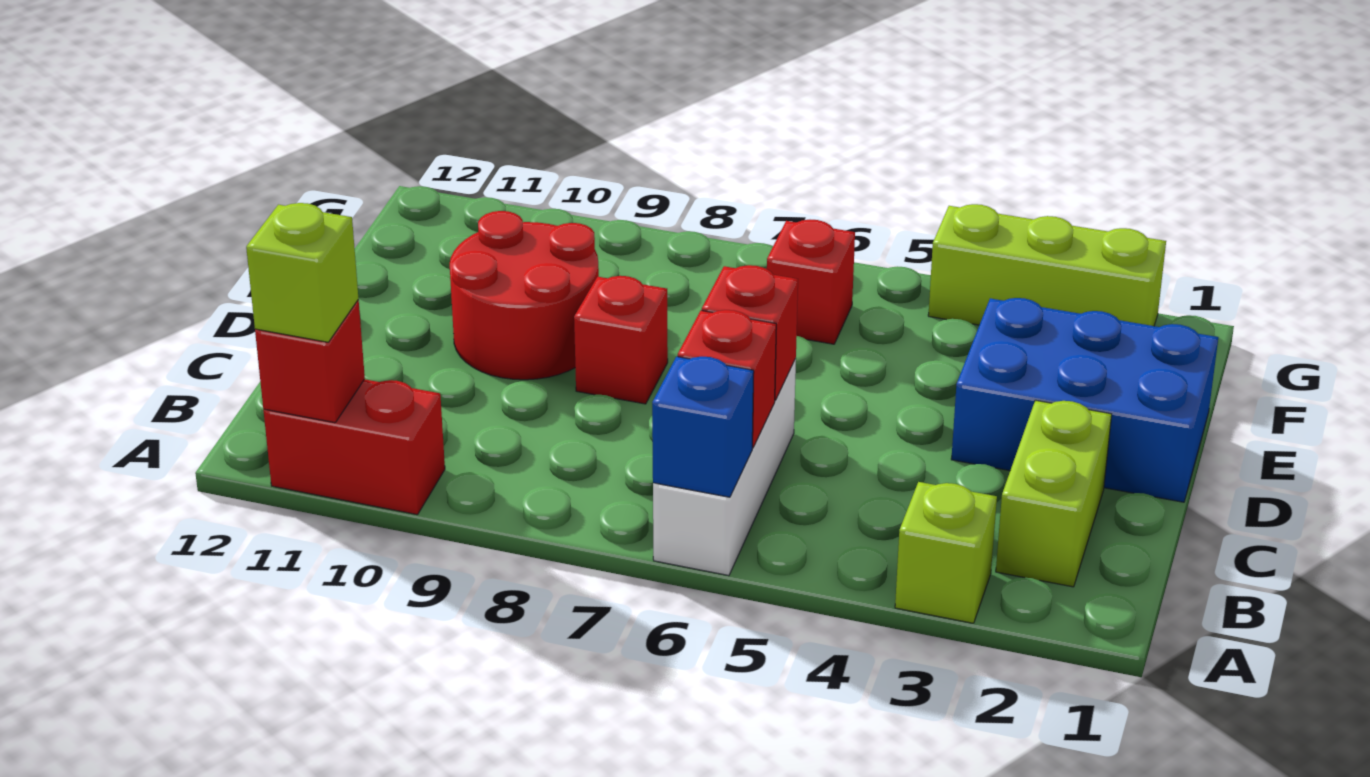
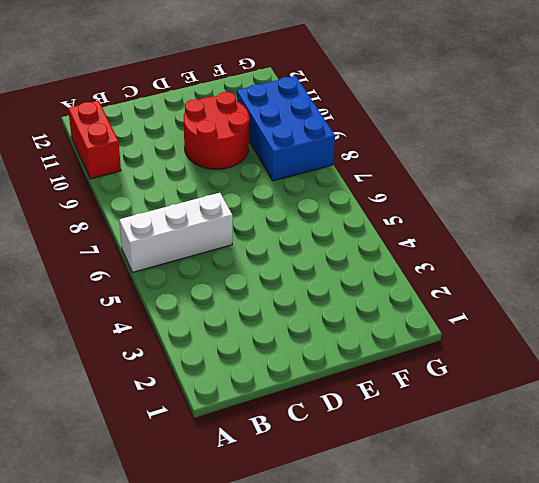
blue brick F8:G10 level 1 -> blue brick D1:E3 level 1
none -> lime brick A3 level 1
none -> lime brick B2:C2 level 1
none -> red brick D8 level 1

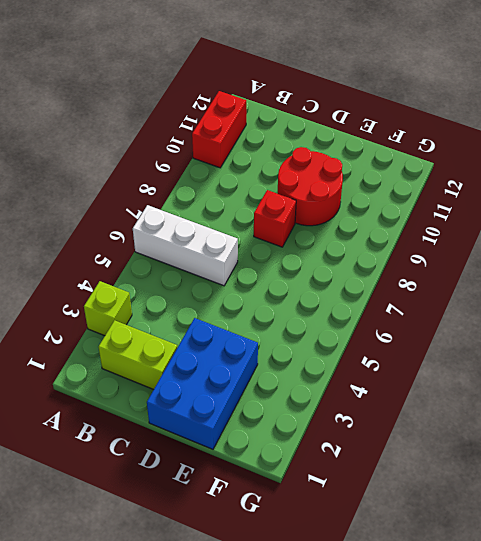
none -> red brick F6 level 1
none -> lime brick G2:G4 level 1
none -> blue brick A6 level 2

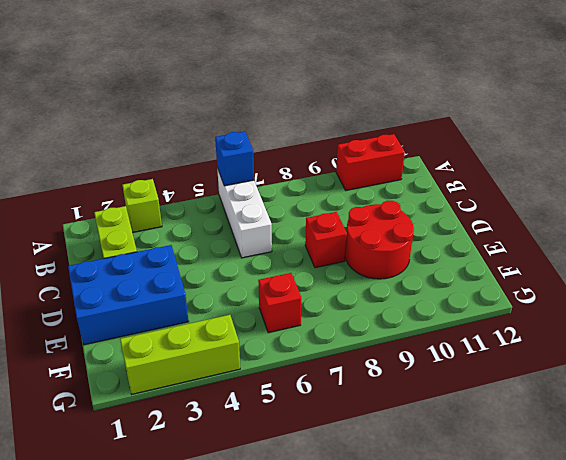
none -> red brick A11 level 2
none -> red brick B6 level 2
none -> red brick C6 level 2

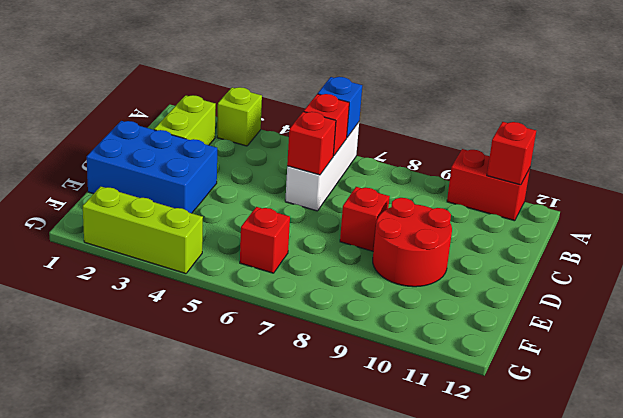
none -> lime brick A11 level 3

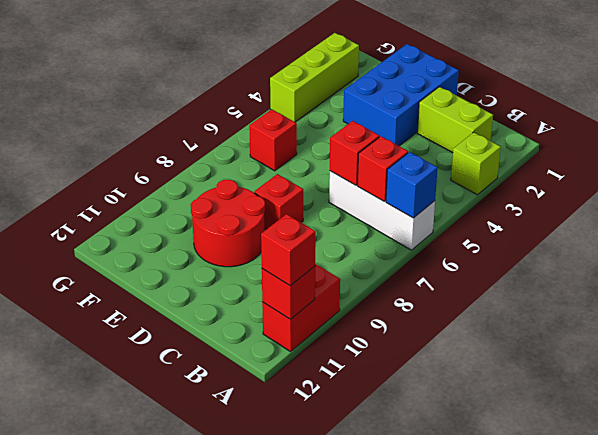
red brick A11 level 3 -> lime brick A11 level 3

